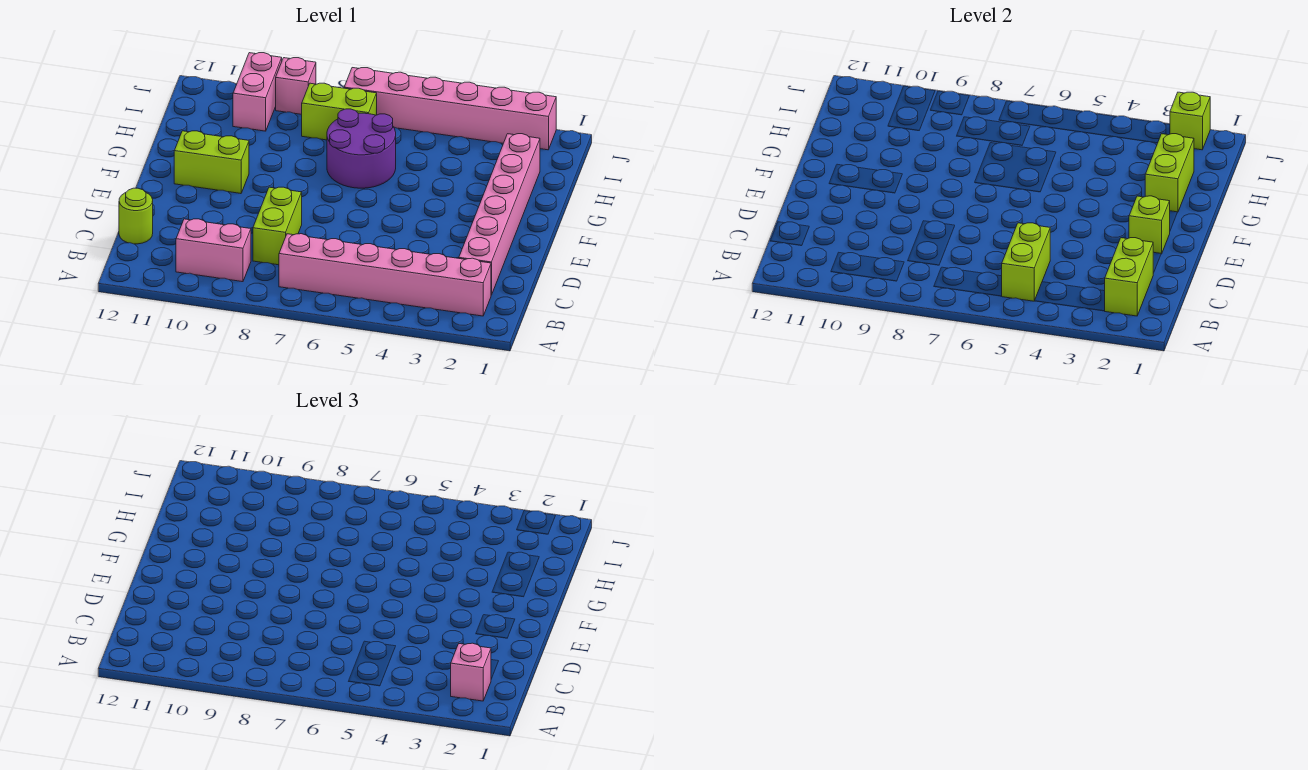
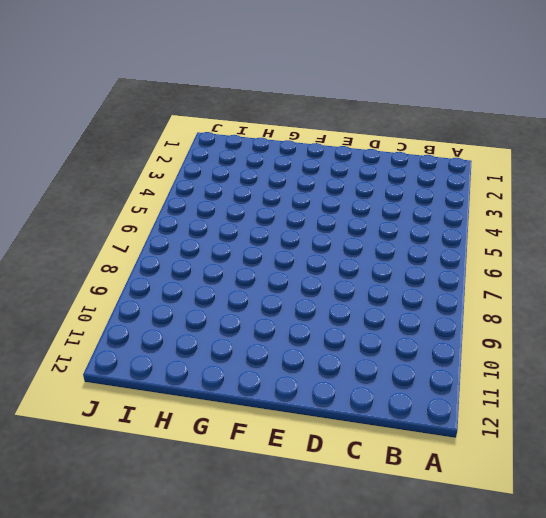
none -> pink brick B2:B7 level 1
none -> pink brick B9:B10 level 1
none -> pink brick C2:H2 level 1

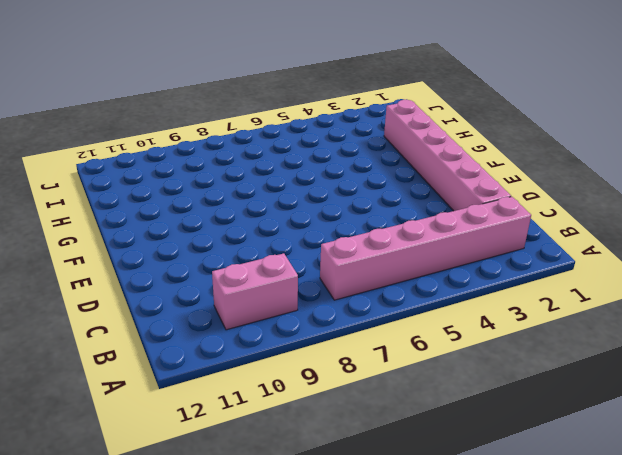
none -> lime brick C8:D8 level 1
none -> lime round brick C12 level 1
none -> lime brick F10:F11 level 1

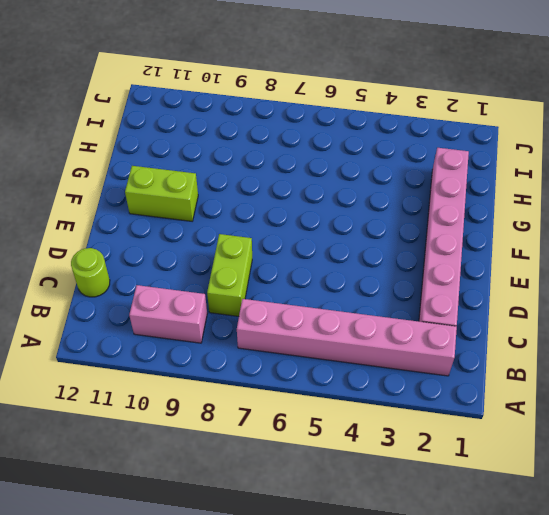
none -> purple round brick G6:H7 level 1
none -> lime brick I7:I8 level 1
none -> pink brick I10:J10 level 1

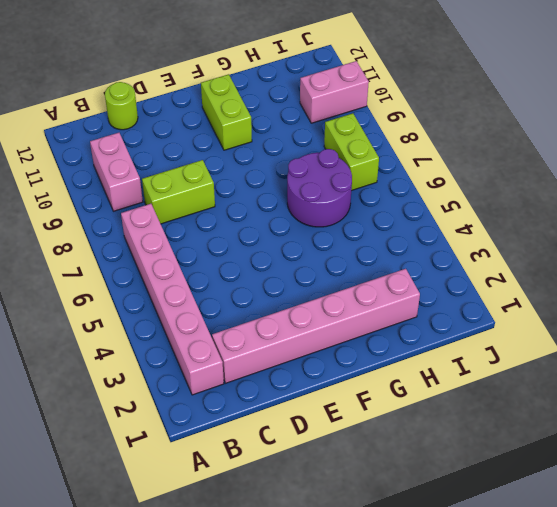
none -> pink brick J2:J7 level 1
none -> pink brick J9 level 1
none -> lime brick B2:C2 level 2

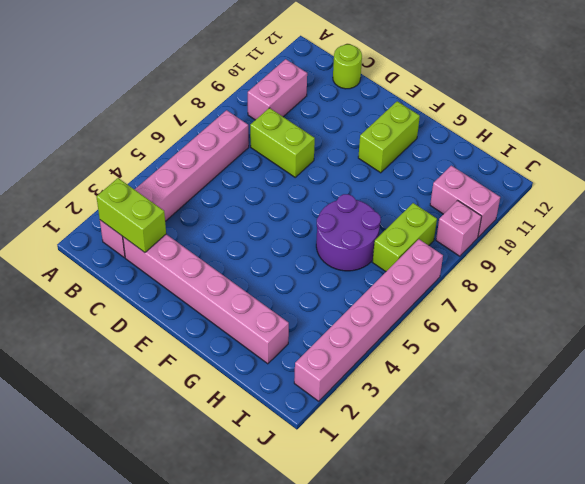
none -> lime brick B5:C5 level 2
none -> lime brick E2 level 2
none -> lime brick G2:H2 level 2

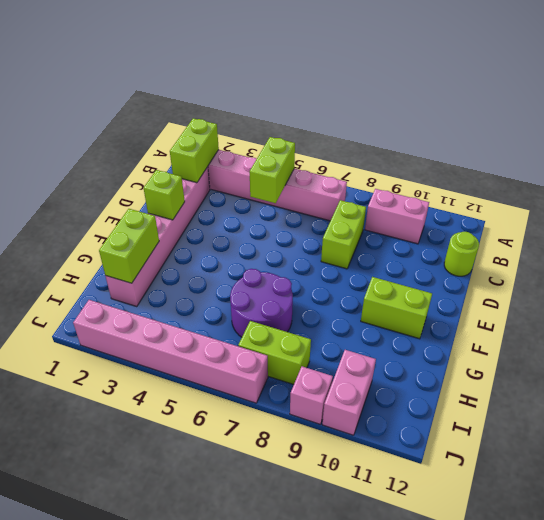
none -> lime brick J2 level 2
none -> pink brick B2 level 3

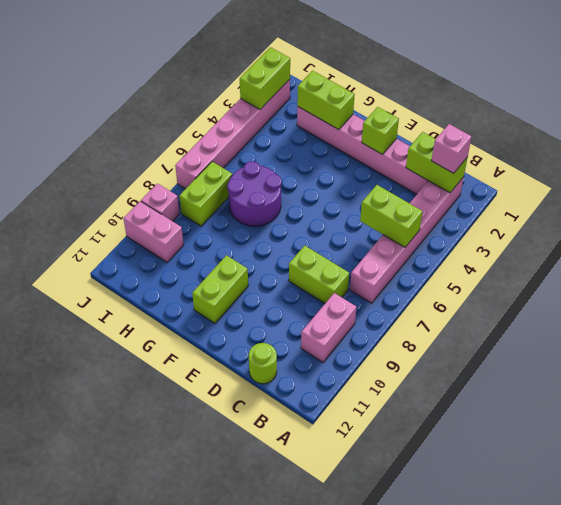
lime brick J2:J3 level 2 -> lime brick J2 level 2

